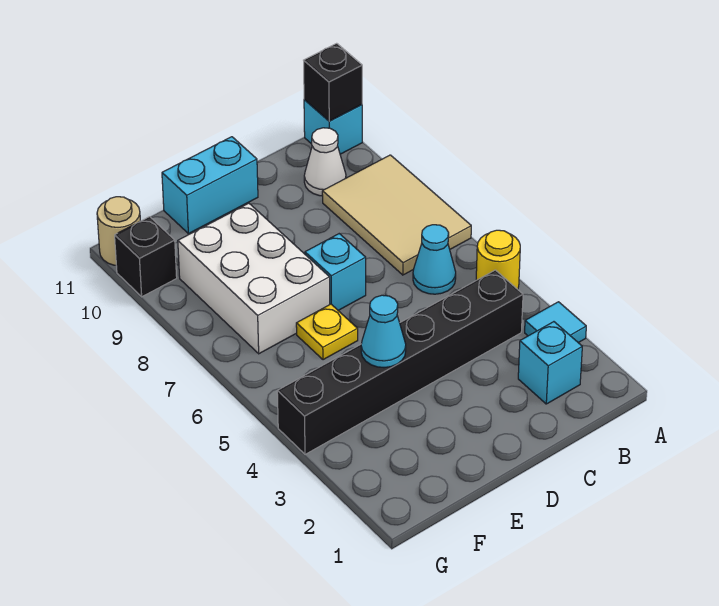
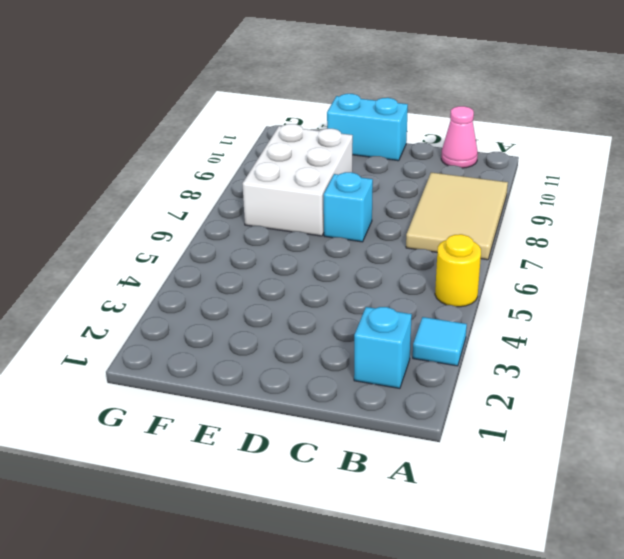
pink cone B11 level 1 -> none
none -> cyan brick A11 level 1
none -> black brick B4:G4 level 1
none -> cyan cone B6 level 1

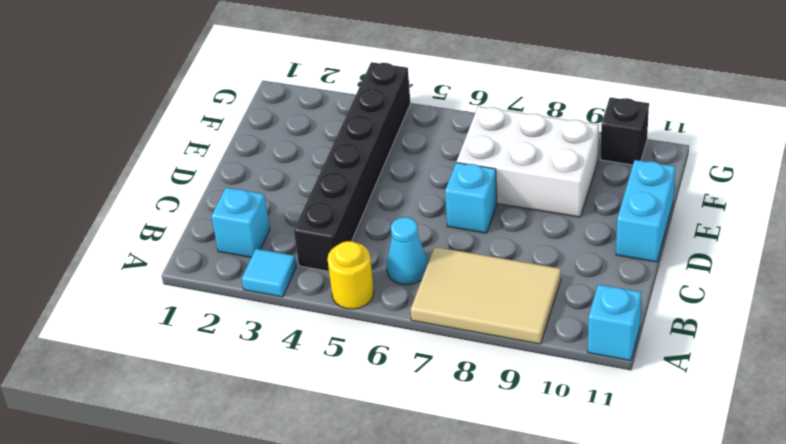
none -> white cone B10 level 1
none -> yellow plate E6 level 1
none -> tan round brick G11 level 1

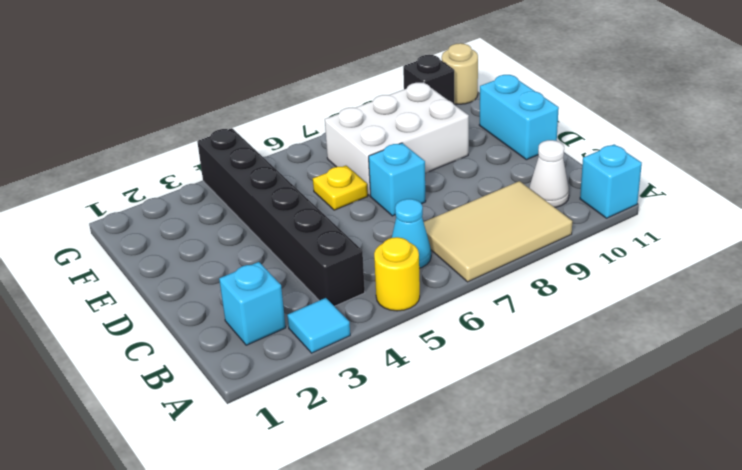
none -> black brick A11 level 2
none -> cyan cone E4 level 2

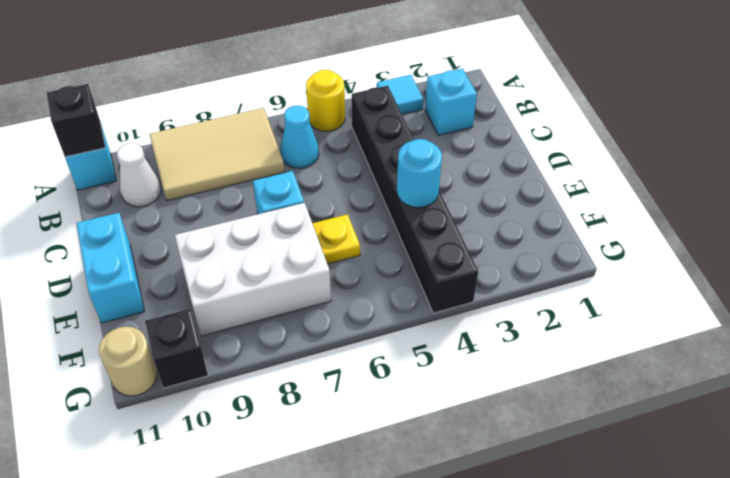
cyan round brick E4 level 2 -> cyan cone E4 level 2

